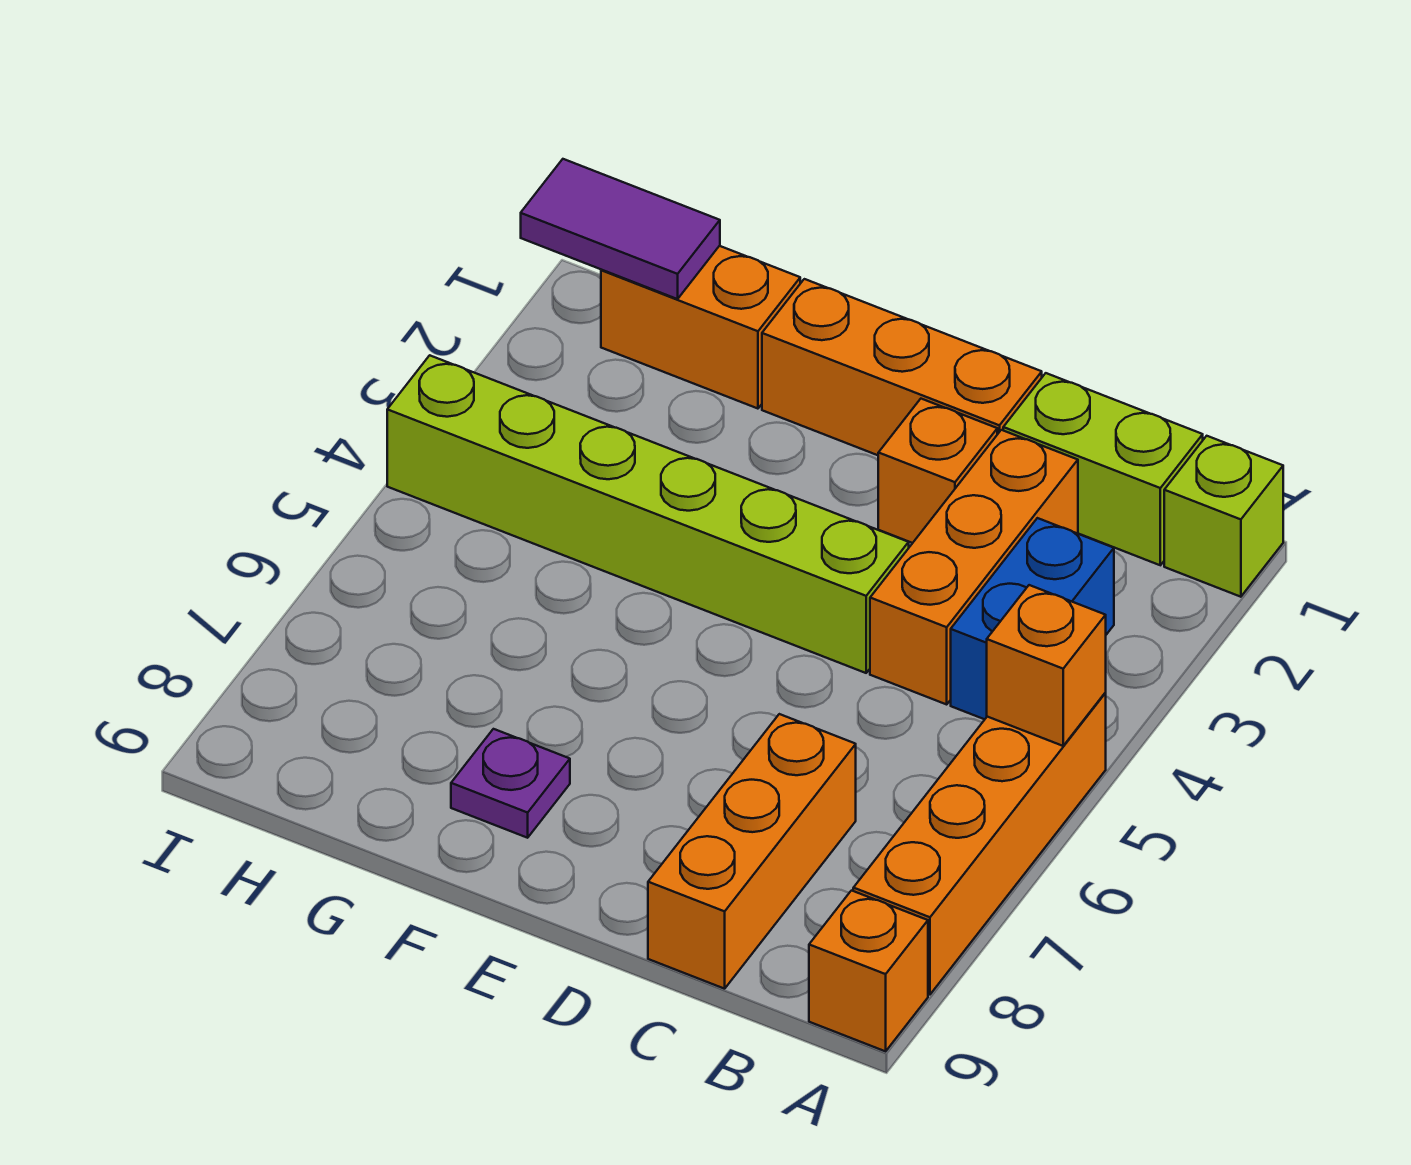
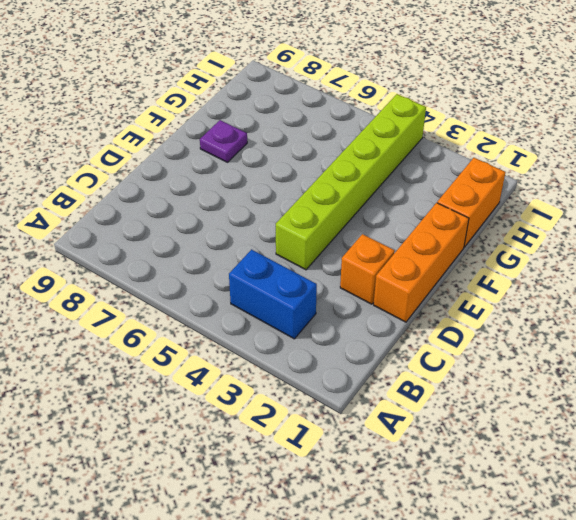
none -> lime brick A1 level 1
none -> orange brick A5:A8 level 1
none -> orange brick A9 level 1

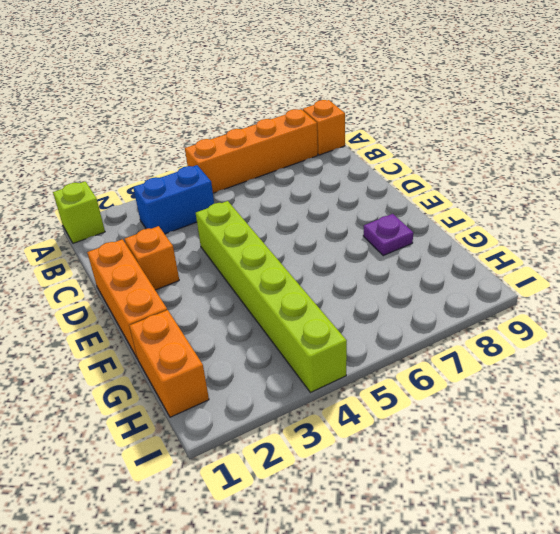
none -> lime brick B1:C1 level 1
none -> orange brick C2:C4 level 1
none -> orange brick C7:C9 level 1

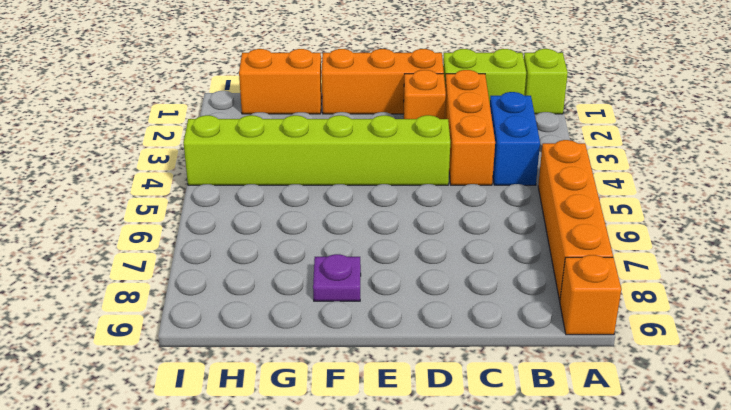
none -> orange brick C7:C9 level 1
none -> orange brick A5 level 2
none -> purple tile H1:I1 level 2

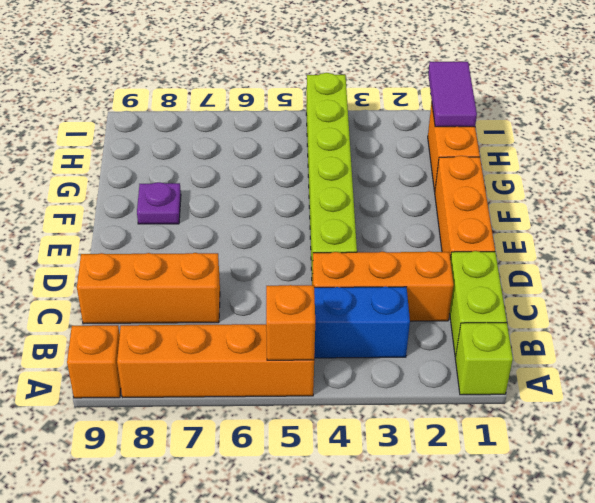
none -> orange brick D2 level 1

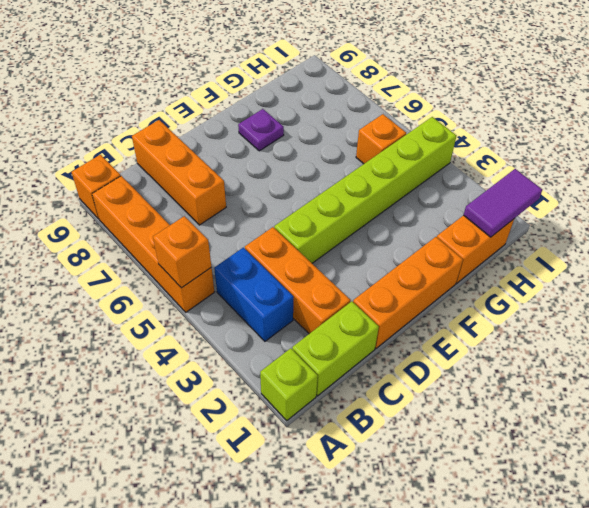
orange brick H5 level 1 -> orange brick D2 level 1

